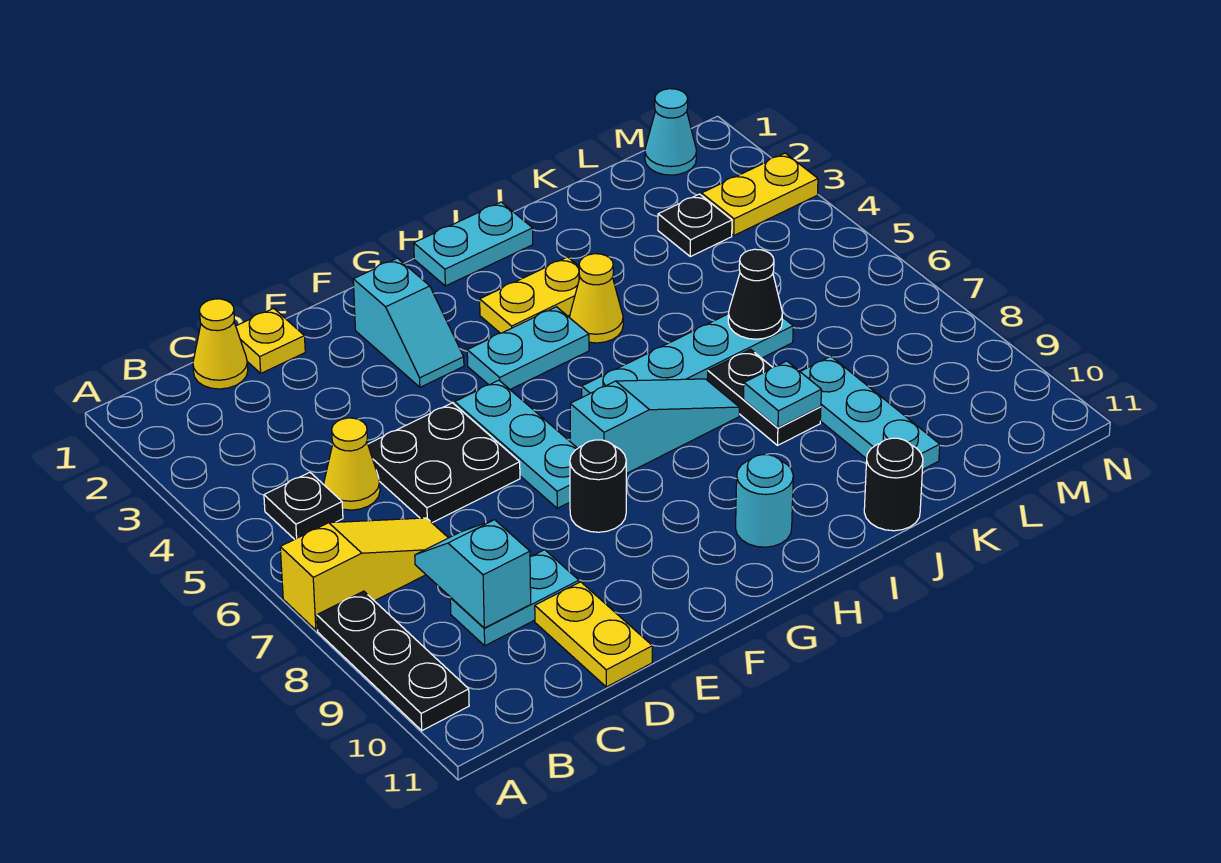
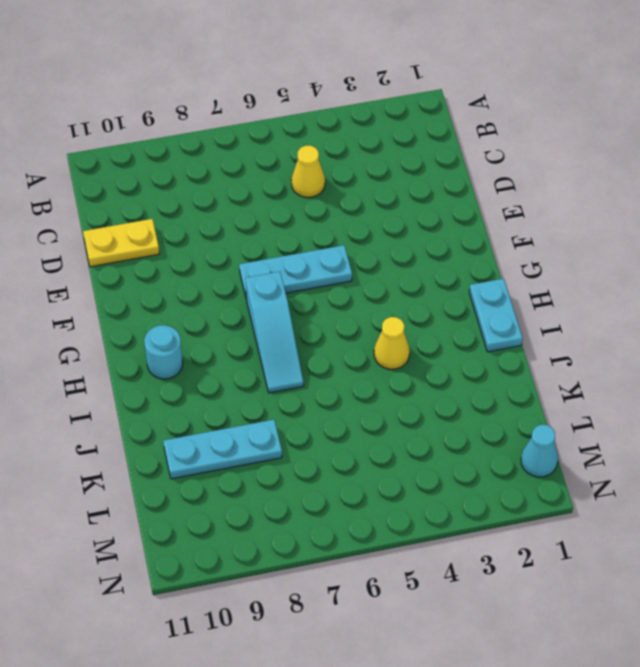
none -> yellow slope A7:C7 level 1 top A
none -> black plate A8:A10 level 1
none -> black plate B5 level 1

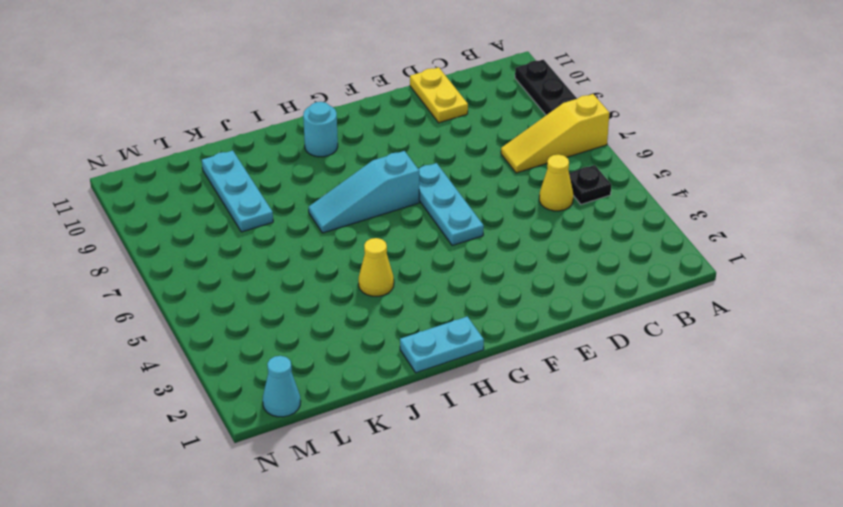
none -> yellow cone C1 level 1
none -> cyan plate C9:D9 level 1
none -> yellow plate D1 level 1

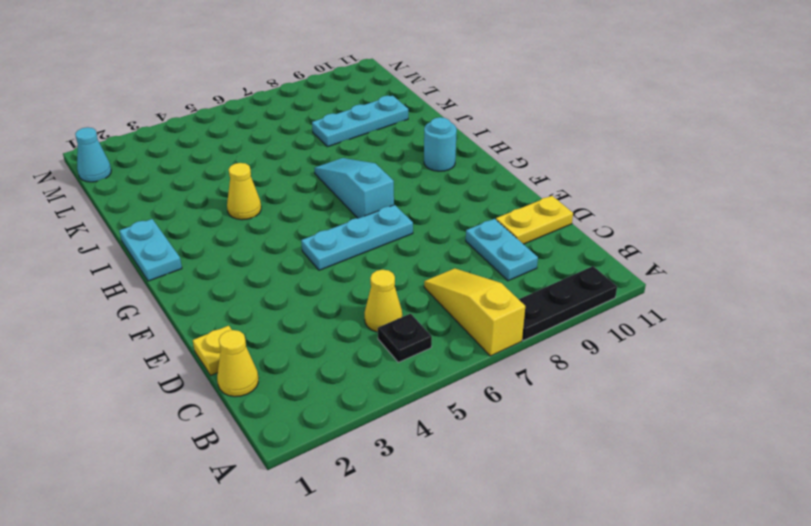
none -> black plate D5:E6 level 1
none -> cyan slope F2:F3 level 1 top 2
none -> black round brick F8 level 1

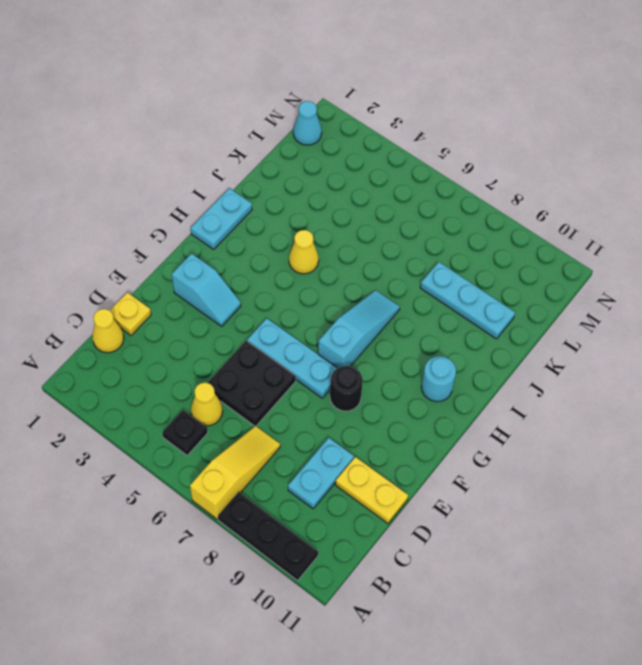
none -> cyan plate G4:H4 level 1
none -> yellow plate H3:I3 level 1
none -> cyan plate H6:K6 level 1

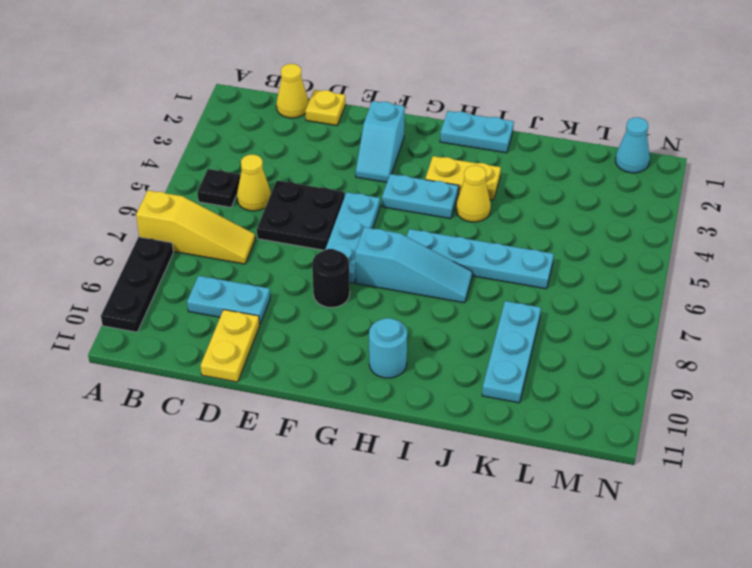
none -> black plate J7:J8 level 1
none -> black round brick J11 level 1
none -> black plate L3 level 1

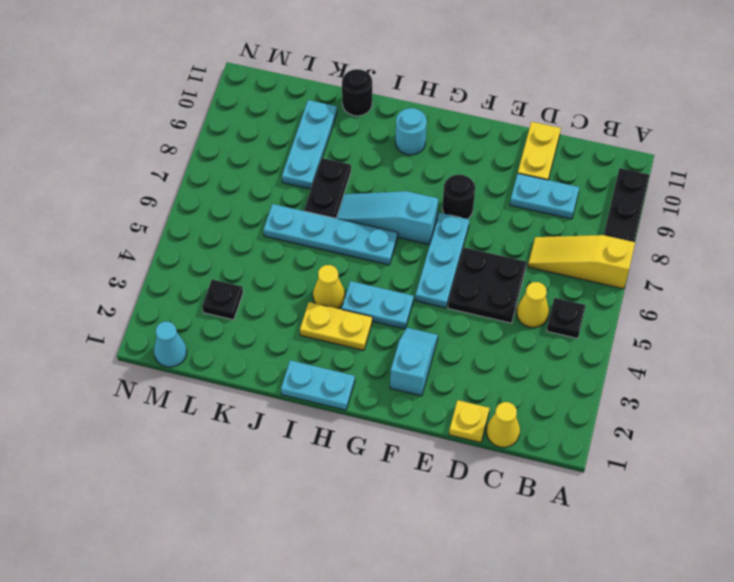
none -> yellow plate M3:N3 level 1
none -> cyan slope C8:C9 level 2 top 9
none -> cyan plate J8 level 2

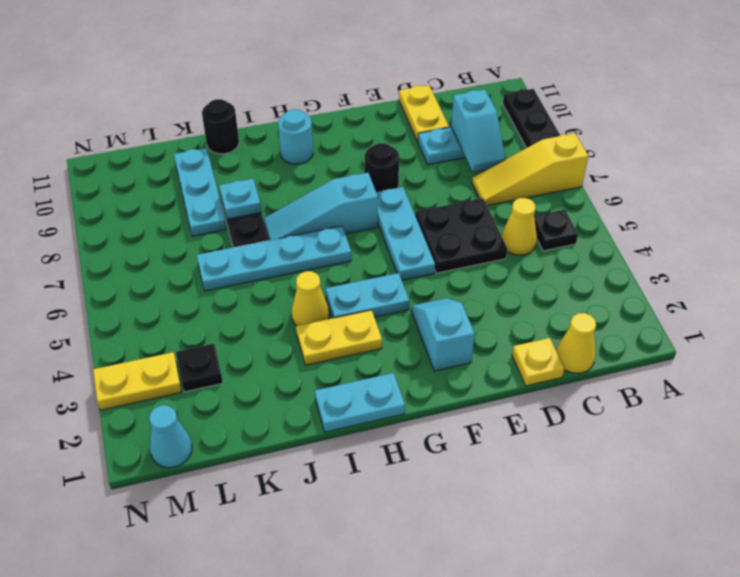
none -> black cone K6 level 2

